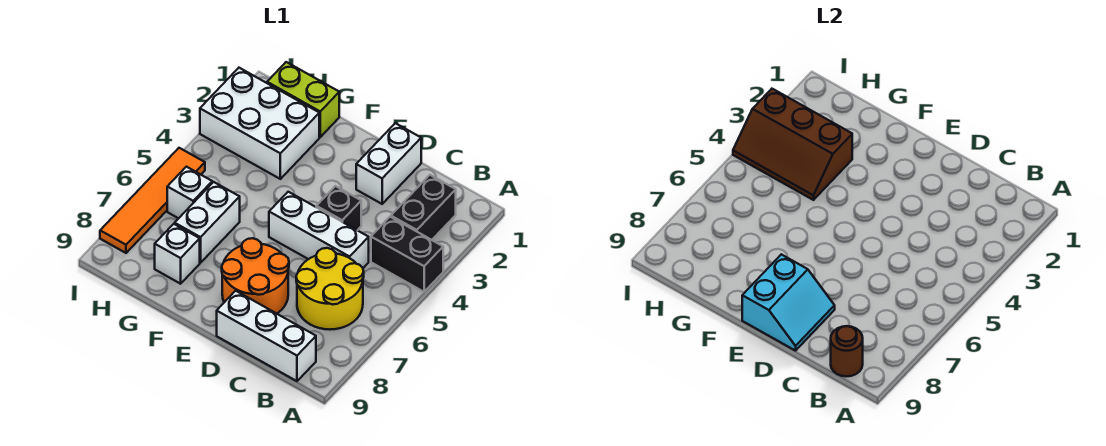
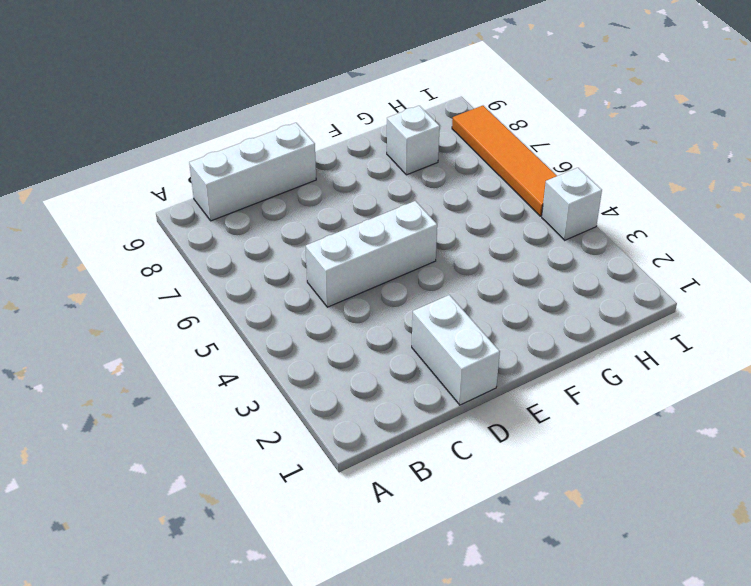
white brick I4 level 1 -> white brick H6 level 1
none -> black brick A4:B4 level 1
none -> black brick B2:B3 level 1
none -> yellow round brick B6:C7 level 1

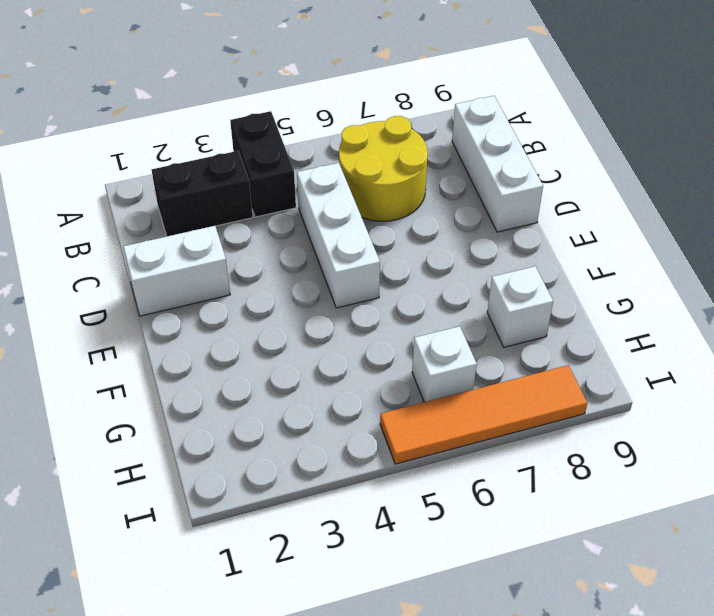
none -> black brick D4 level 1
none -> orange round brick D7:E8 level 1
none -> lime brick G1:H1 level 1

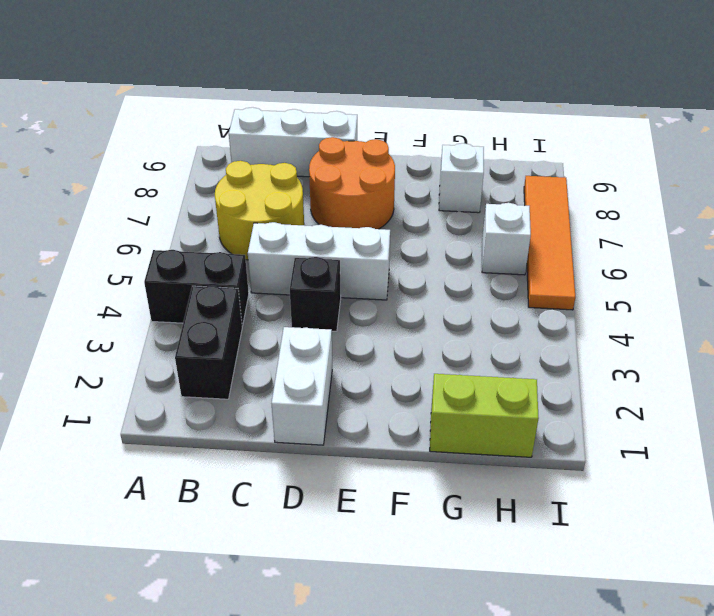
none -> white brick G2:I3 level 1
none -> white brick G6:G7 level 1
none -> brown round brick B9 level 2

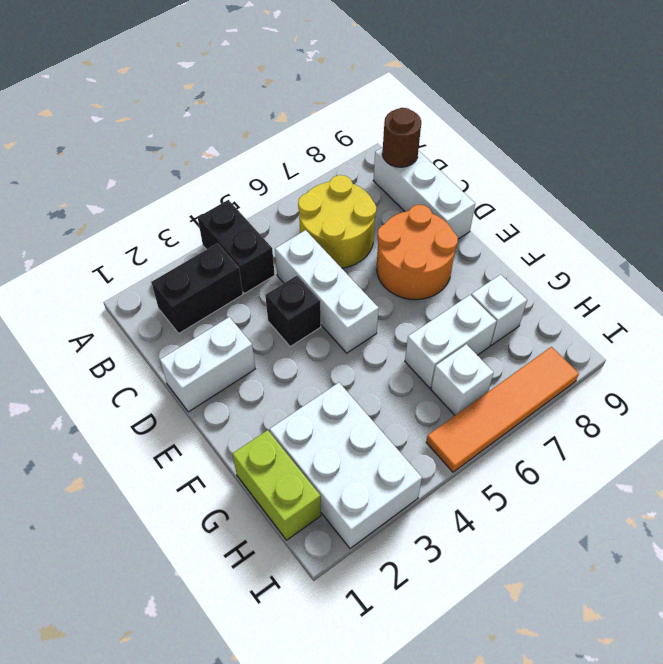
none -> cyan slope D8:E9 level 2 top E
none -> brown slope G3:I4 level 2 top 3

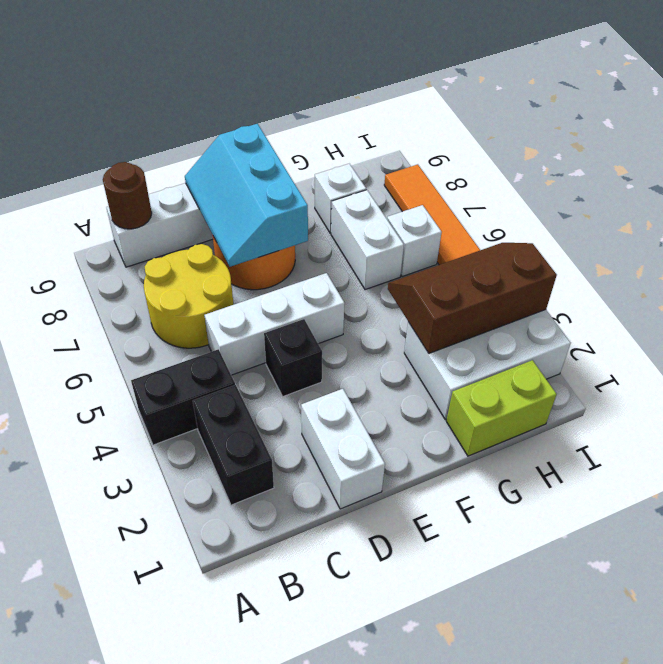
cyan slope D7:E9 level 2 top E -> cyan slope D8:E9 level 2 top E

